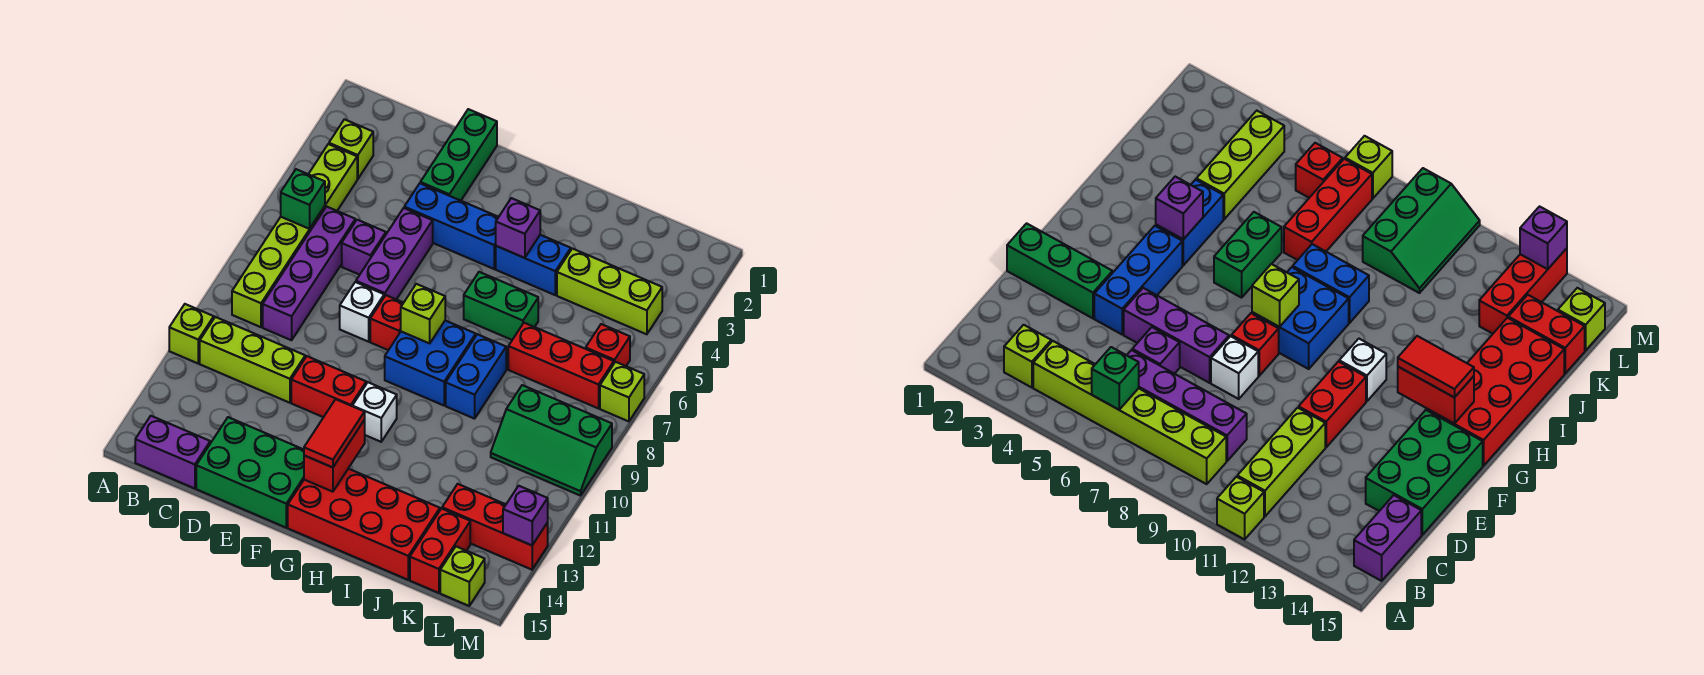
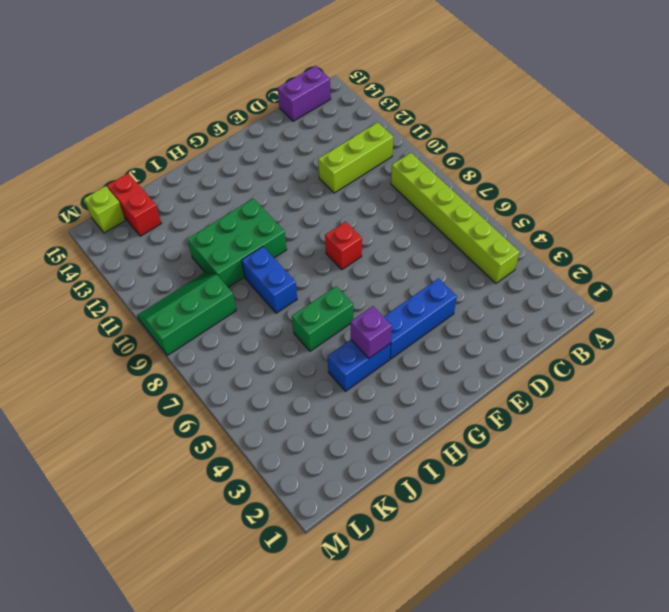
green brick H10:J11 level 1 -> green brick D14:F15 level 1
none -> lime brick A11 level 1
none -> lime brick B3 level 1
none -> purple brick C6:C9 level 1
none -> purple brick D6 level 1

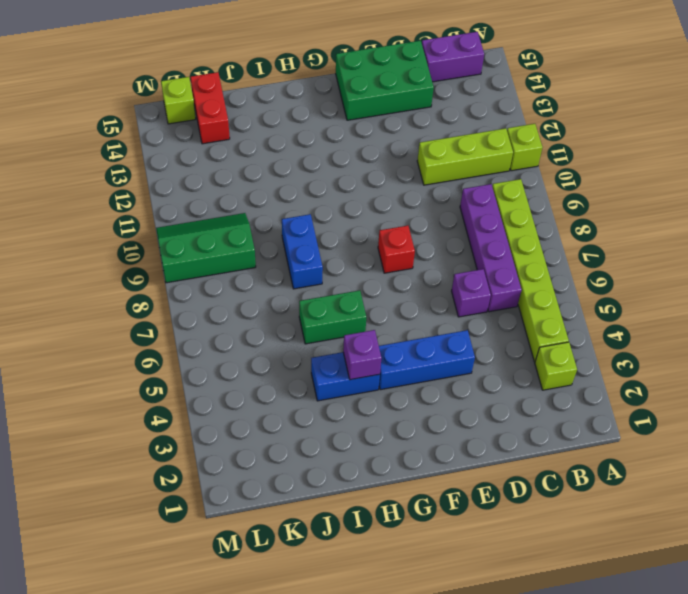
none -> green brick E1:E3 level 1
none -> purple brick E5:E7 level 1
none -> white brick E8 level 1
none -> red brick E11:F11 level 1

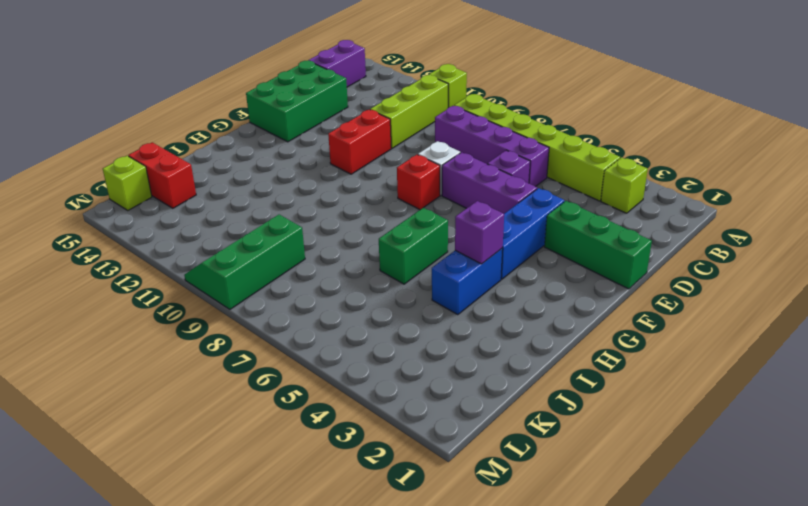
none -> blue brick G8:H9 level 1
none -> white brick G11 level 1
none -> red brick G14:J15 level 1
none -> blue brick I8:I9 level 1

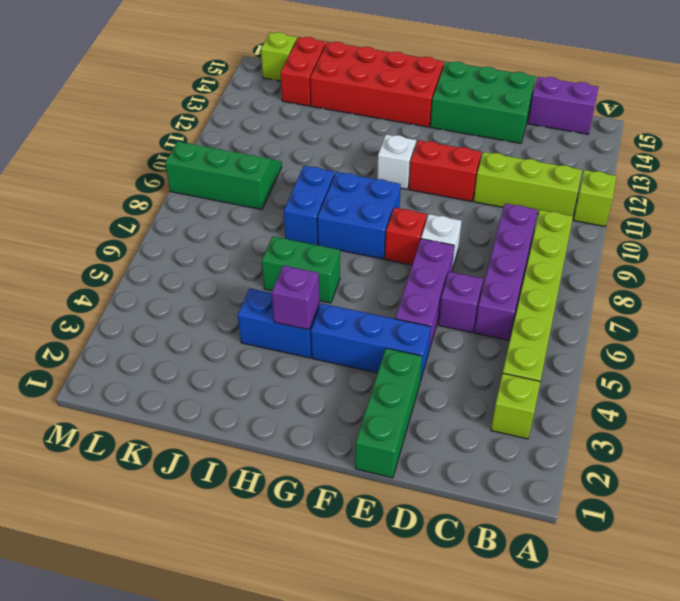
none -> lime brick J4:L4 level 1
none -> red brick J7:L7 level 1
none -> red brick K13:M13 level 1
none -> red brick L6 level 1

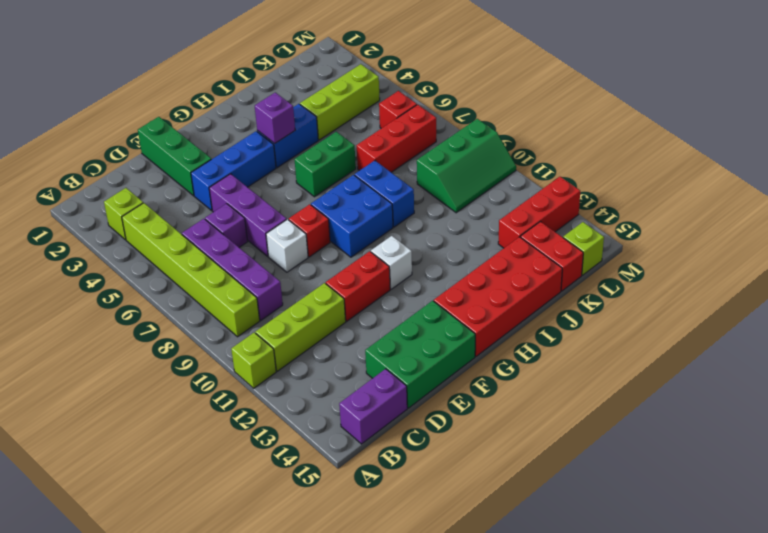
none -> lime brick M7 level 1
none -> green brick B6 level 2
none -> lime brick G8 level 2
none -> red brick G13:G14 level 2

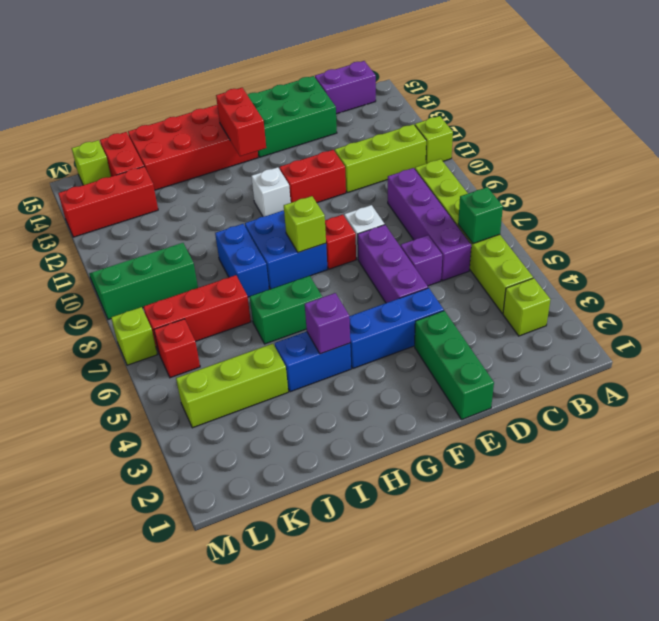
none -> purple brick M13 level 2
none -> red tile G13:G14 level 3

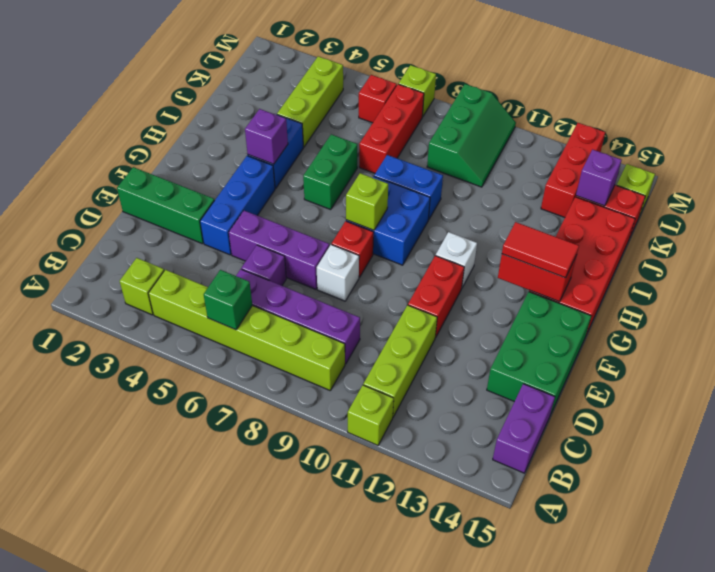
purple brick K14 level 2 -> purple brick M13 level 2

